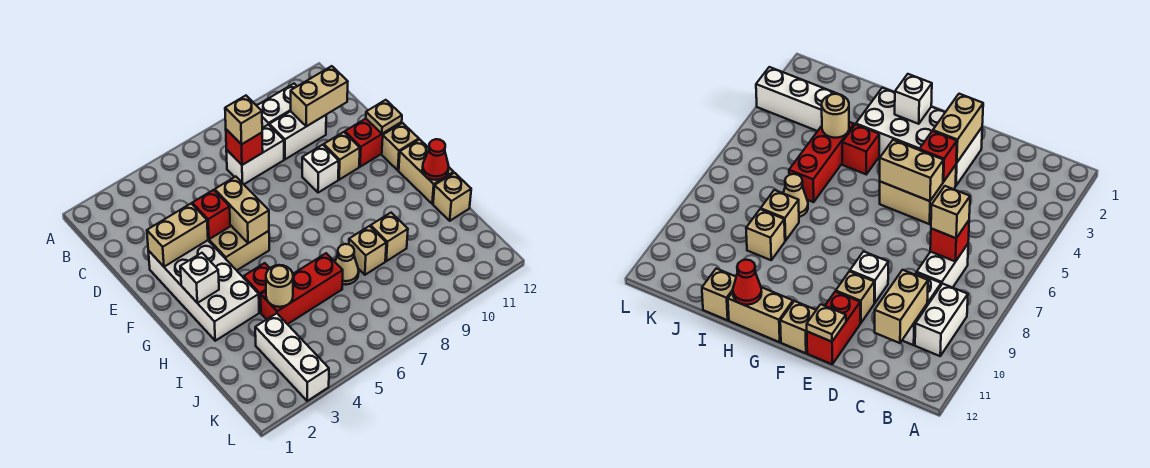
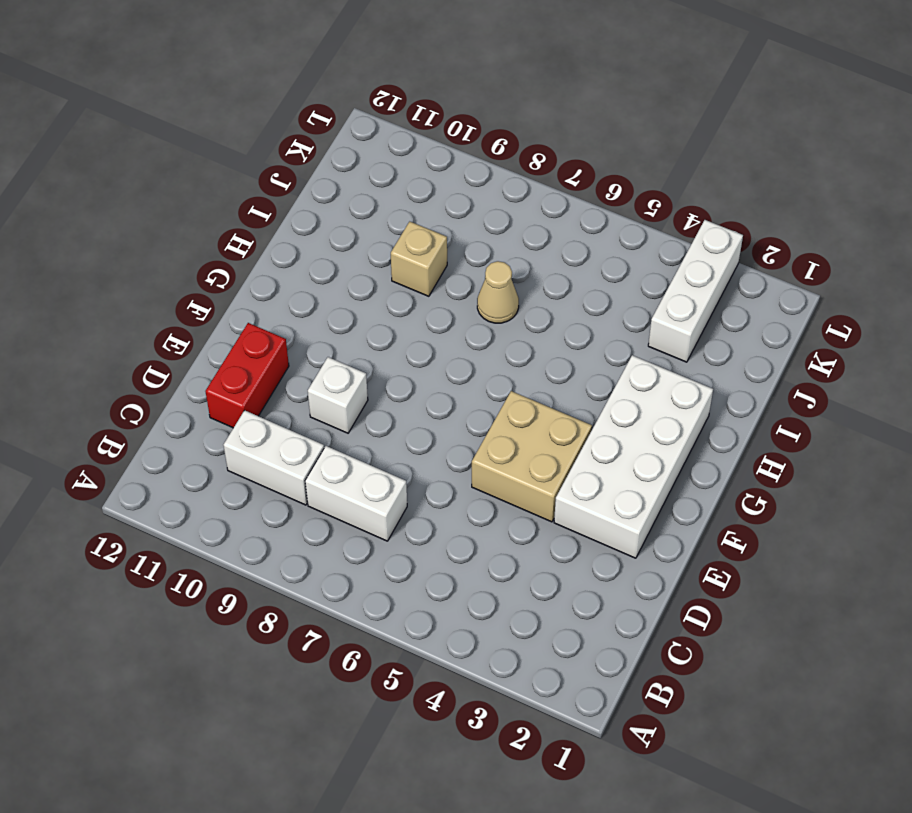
red brick D11:E11 level 1 -> red brick E11:E12 level 1
none -> white brick B9:B10 level 1
none -> tan brick E10 level 1
none -> tan brick F12 level 1

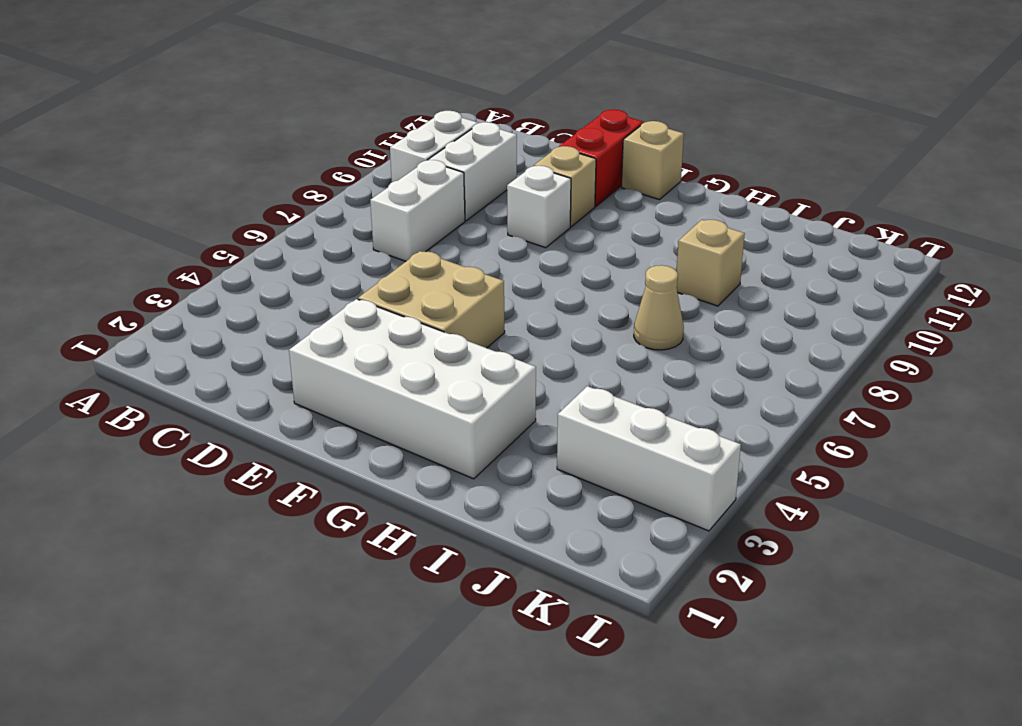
none -> tan brick G12:H12 level 1
none -> red brick H4 level 1
none -> red brick I4:I6 level 1

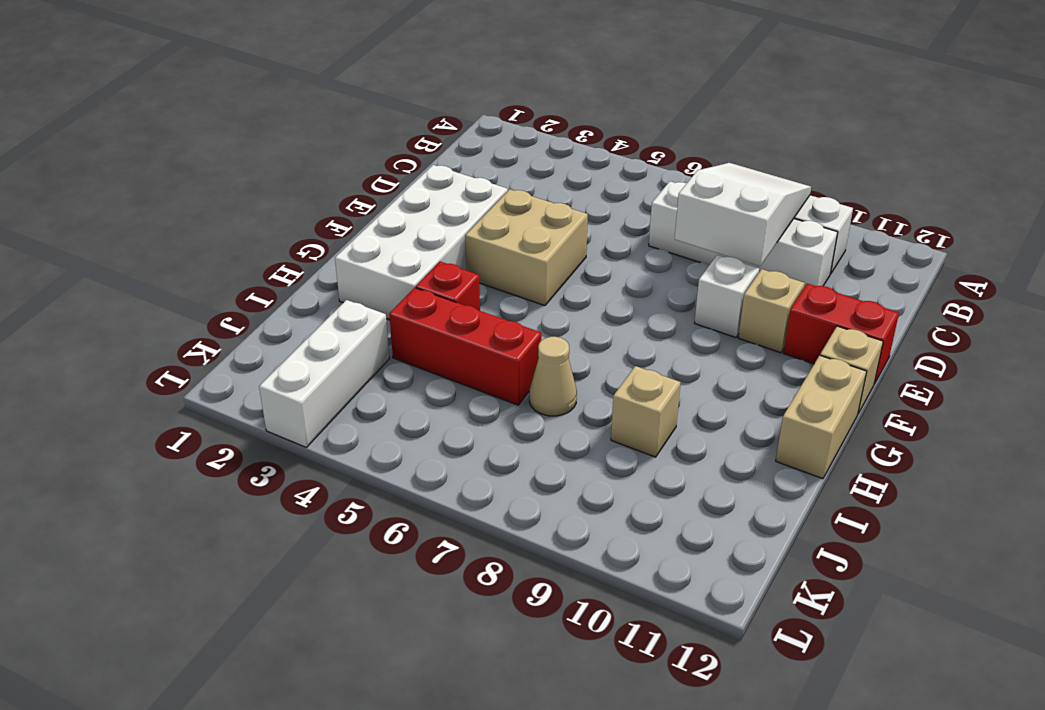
white slope B8:D9 level 2 top D -> none
none -> tan brick I8 level 1
none -> tan brick I12 level 1
none -> red brick C7 level 2

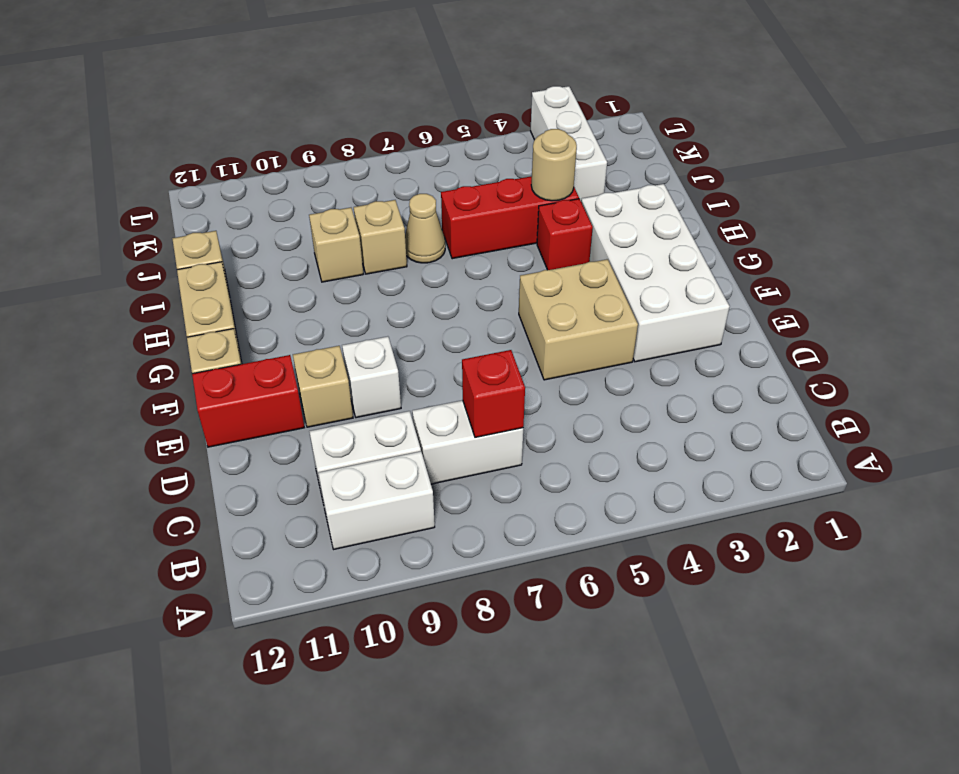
none -> tan brick C10:C11 level 2
none -> tan brick E2:E3 level 2
none -> red brick E4 level 2

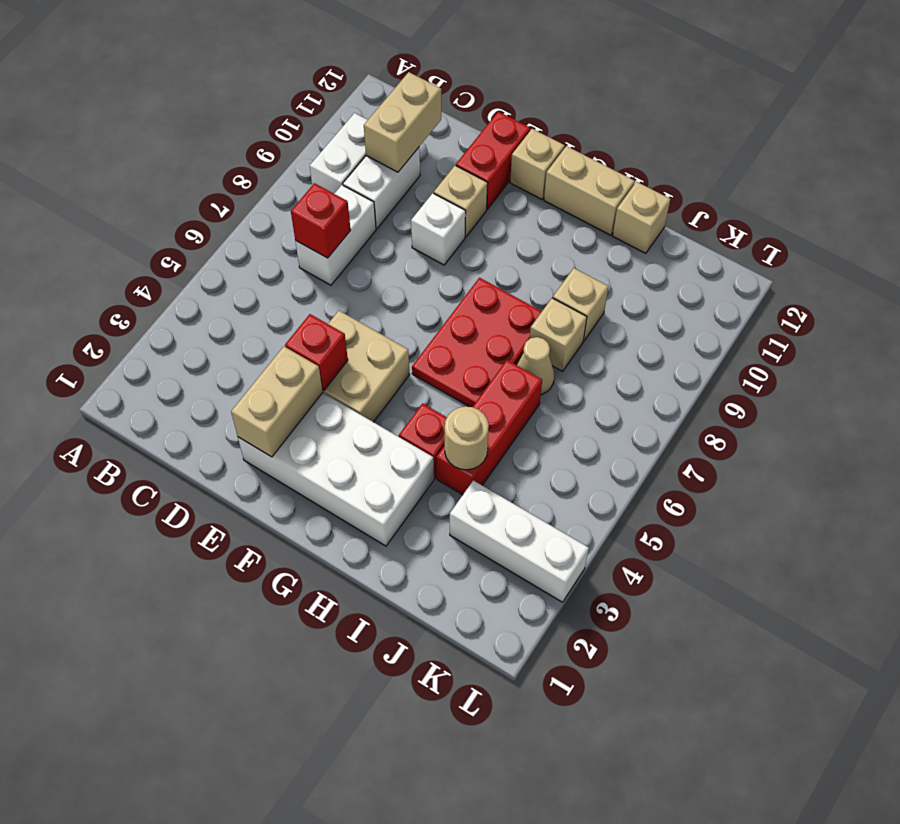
red plate G6:H8 level 1 -> none
none -> tan brick E5:F5 level 2
none -> tan plate E12 level 2
none -> white brick G2 level 2

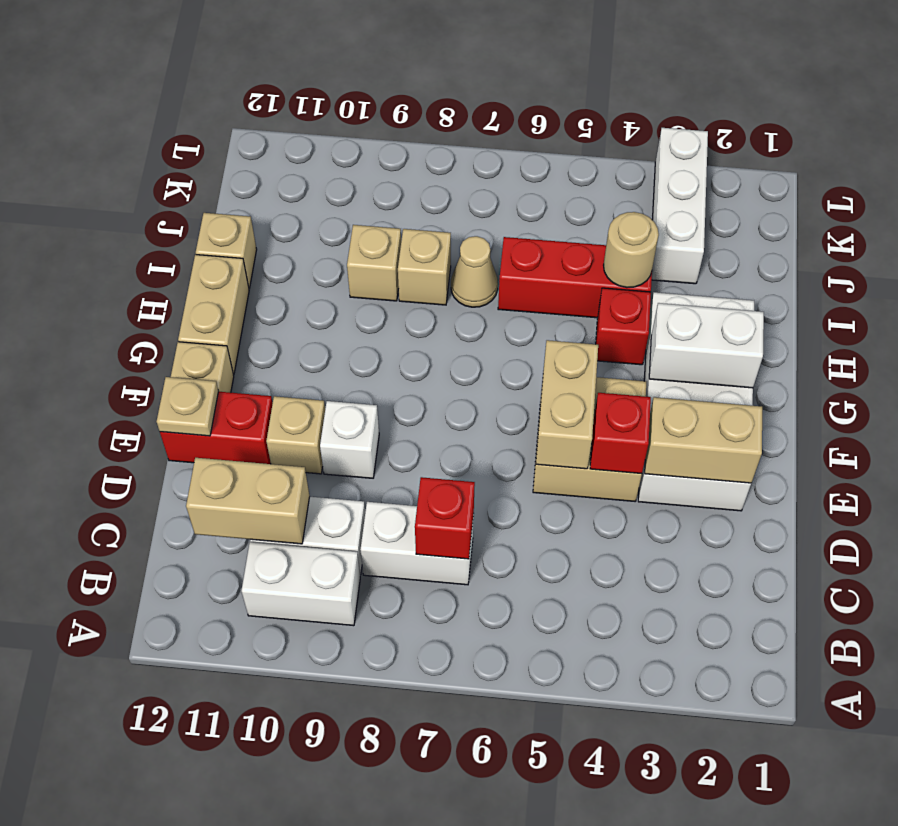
white brick G2:G3 level 2 -> white brick G2 level 2
none -> red cone H12 level 2
none -> tan brick C7 level 3

